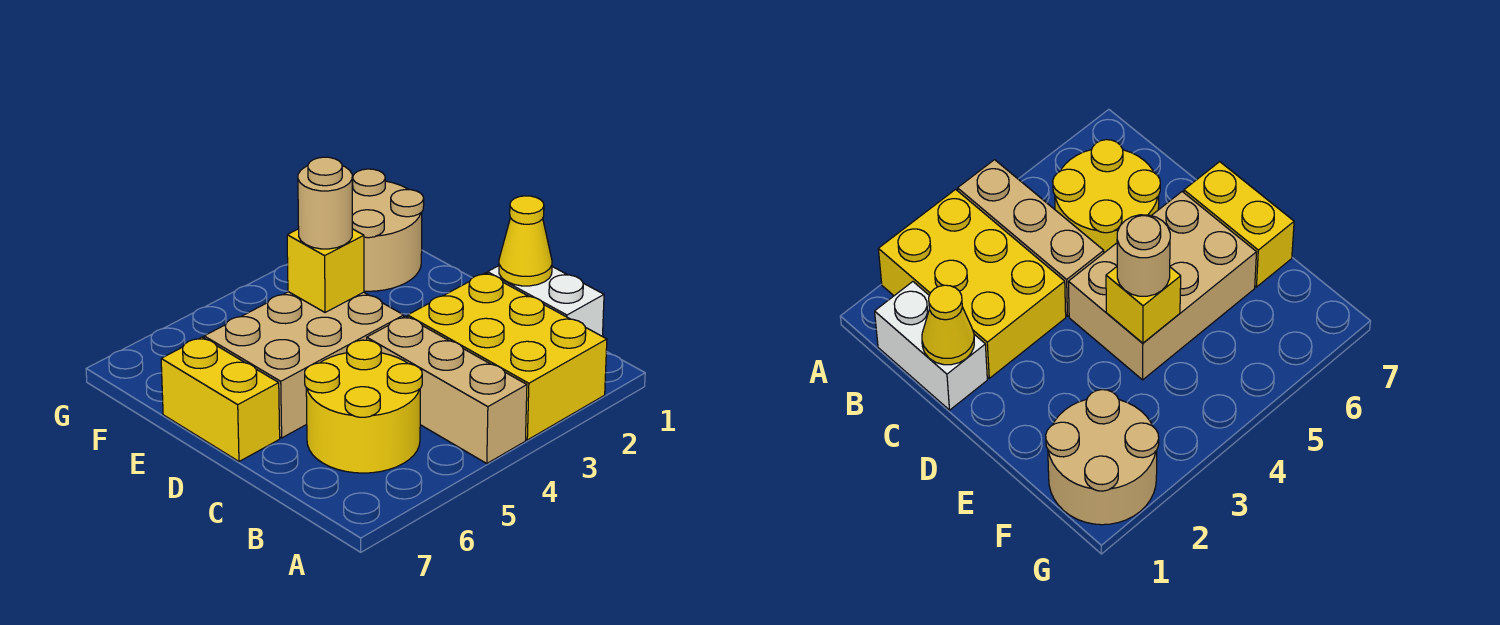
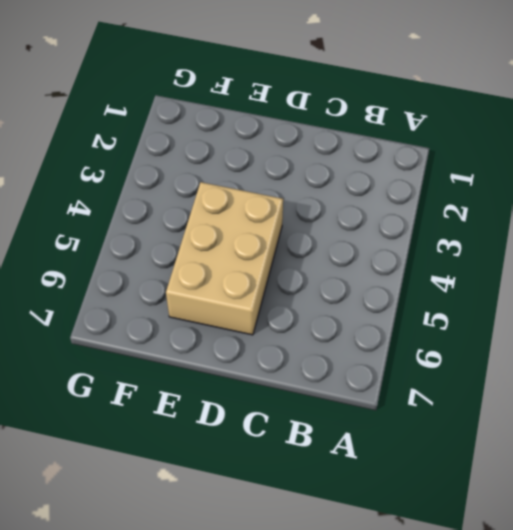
none -> yellow brick A2:C3 level 1
none -> tan brick A4:C4 level 1

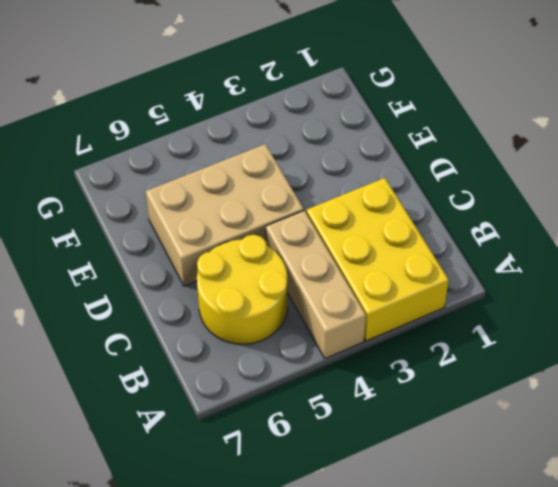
none -> white brick B1:C1 level 1
none -> yellow brick D7:E7 level 1

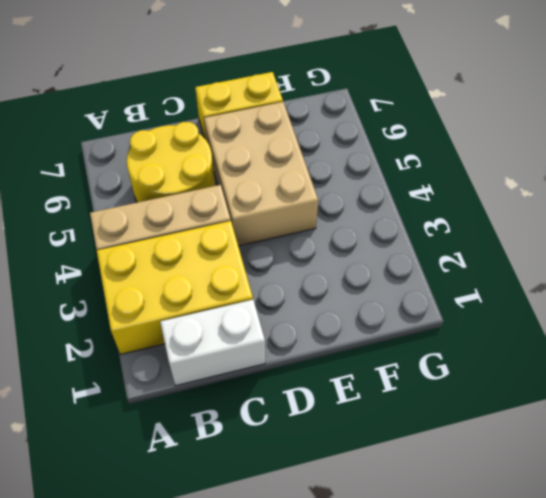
none -> tan round brick F1:G2 level 1
none -> yellow cone C1 level 2

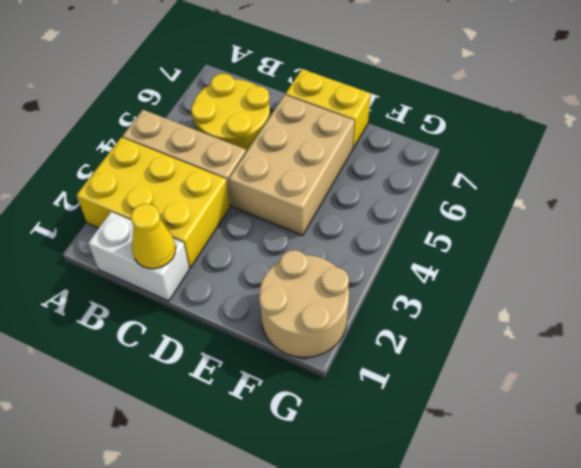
none -> yellow brick E4 level 2
none -> tan round brick E4 level 3

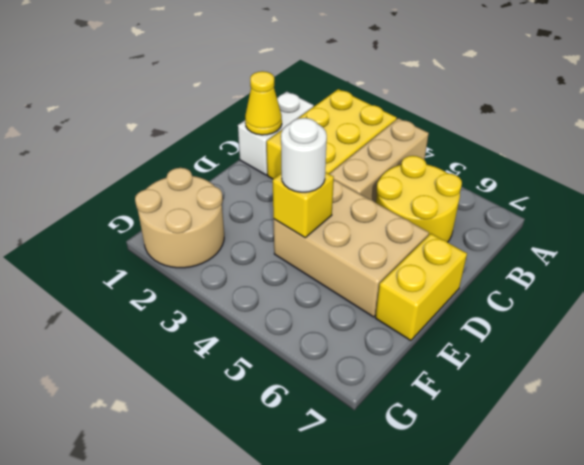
white round brick E4 level 3 -> tan round brick E4 level 3

